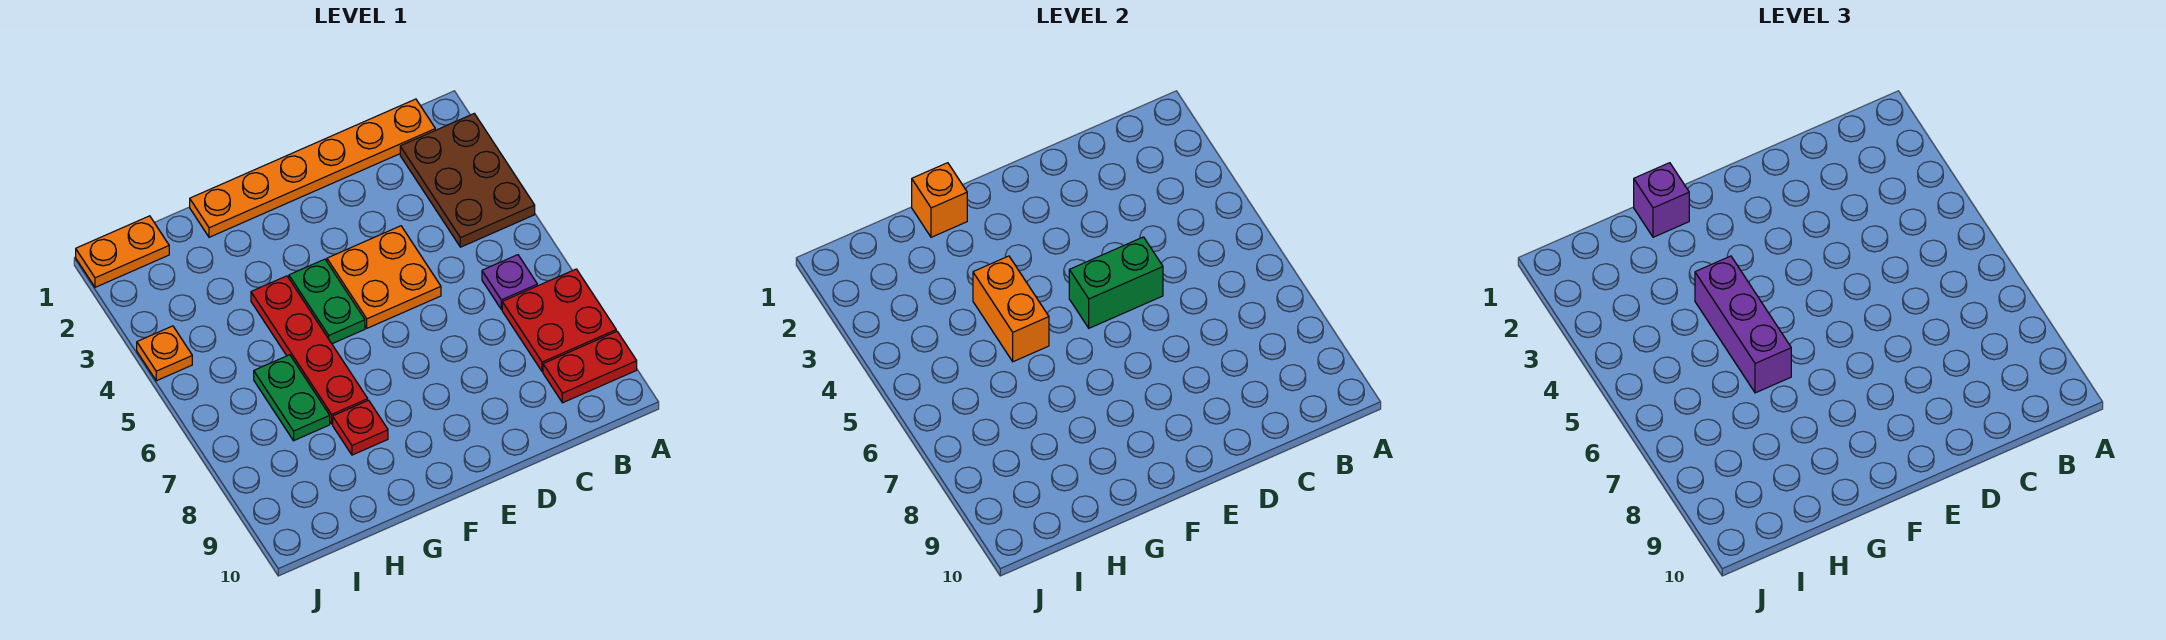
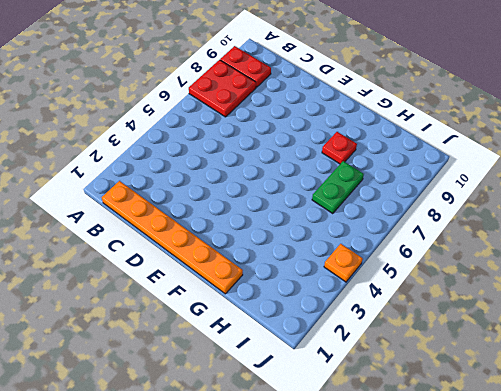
none -> brown plate A2:B4 level 1
none -> purple plate B6 level 1
none -> orange plate D4:E5 level 1

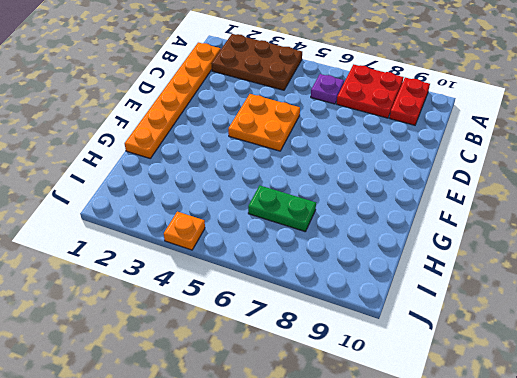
none -> green plate F4:F5 level 1
none -> red plate G4:G7 level 1
none -> red plate G8 level 1

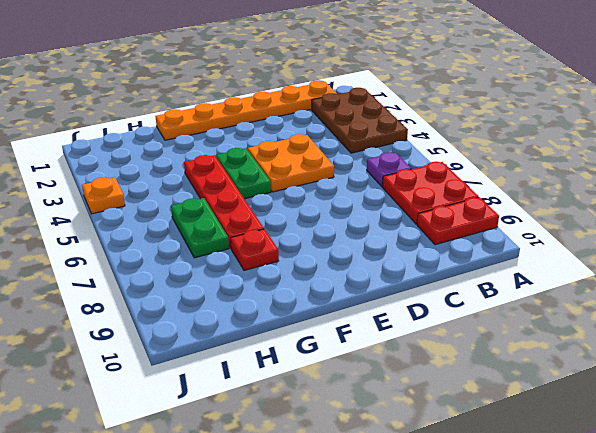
none -> orange plate I1:J1 level 1
none -> green brick D5:E5 level 2
none -> orange brick G1 level 2

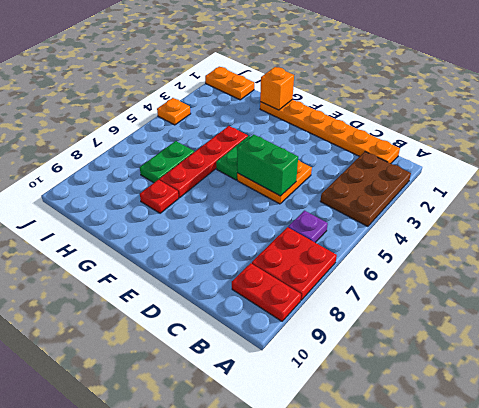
none -> orange brick G4:G5 level 2
none -> purple brick G1 level 3
none -> purple brick G4:G6 level 3

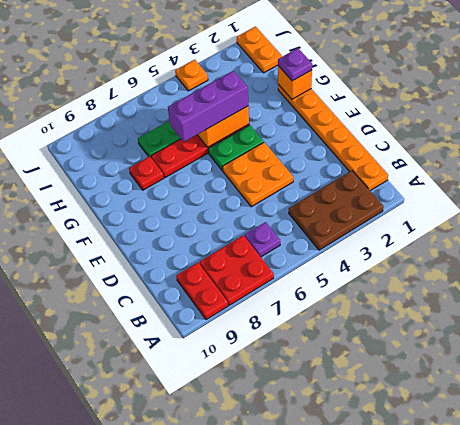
purple plate G1 level 3 -> purple brick G1 level 3
none -> green brick D5:E5 level 2

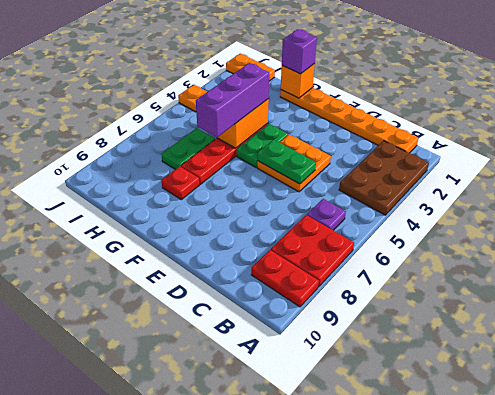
green plate D5:E5 level 2 -> green brick D5:E5 level 2

